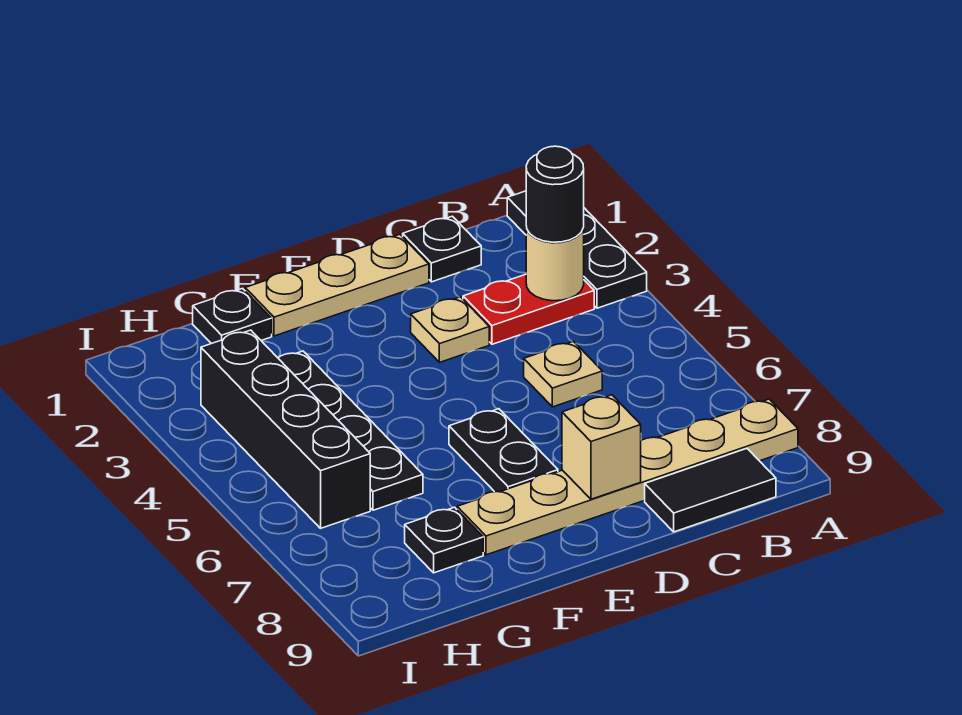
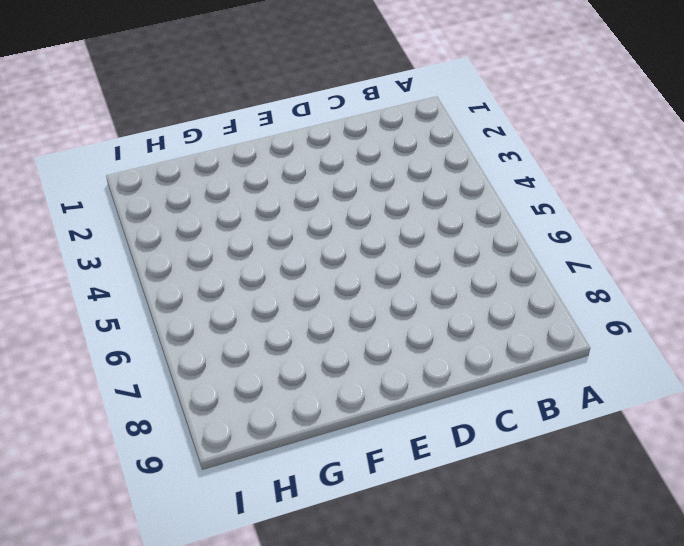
none -> black plate A1:A3 level 1
none -> tan plate A8:F8 level 1
none -> red plate B3:C3 level 1

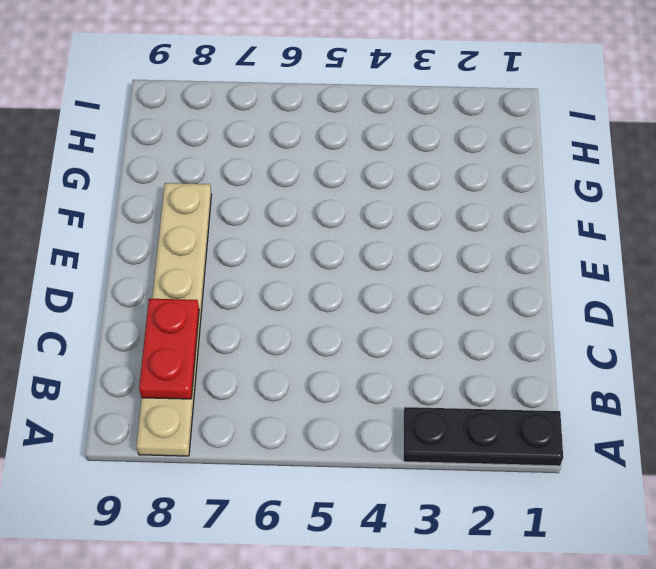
red plate B8:C8 level 2 -> red plate B3:C3 level 1
none -> black tile B9:C9 level 1
none -> black plate C1 level 1
none -> tan plate C5 level 1

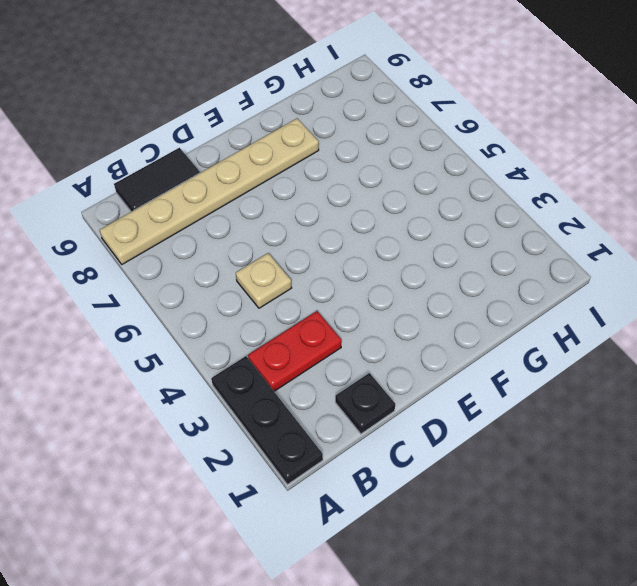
none -> tan plate D1:F1 level 1
none -> tan plate D3 level 1
none -> black plate E6:E7 level 1

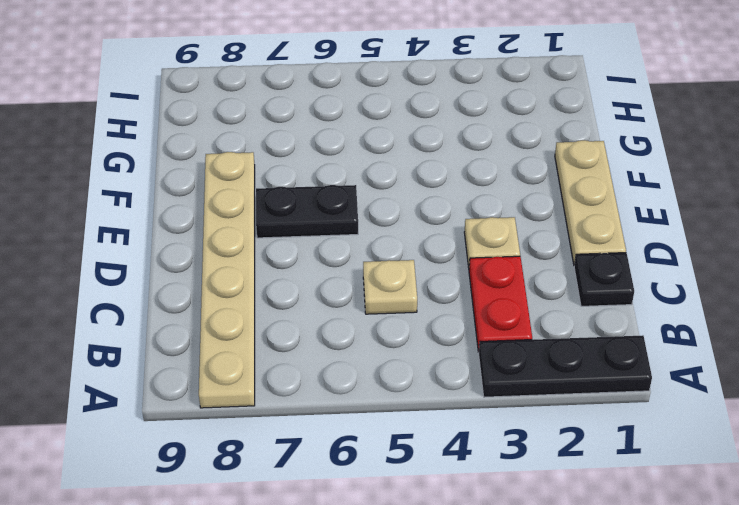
none -> black tile B9:C9 level 1
none -> black plate G1 level 1
none -> black plate G3:G6 level 1

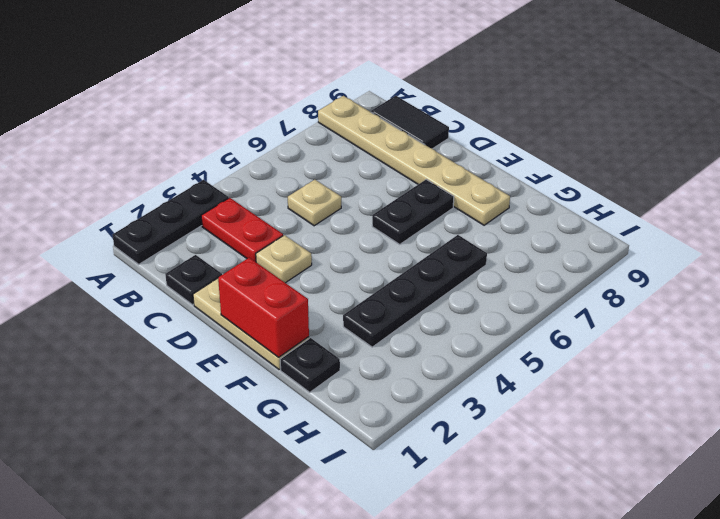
red brick E1:F1 level 2 -> none
none -> black plate G8 level 1
none -> black brick H3:H6 level 1
none -> tan round brick B3 level 2

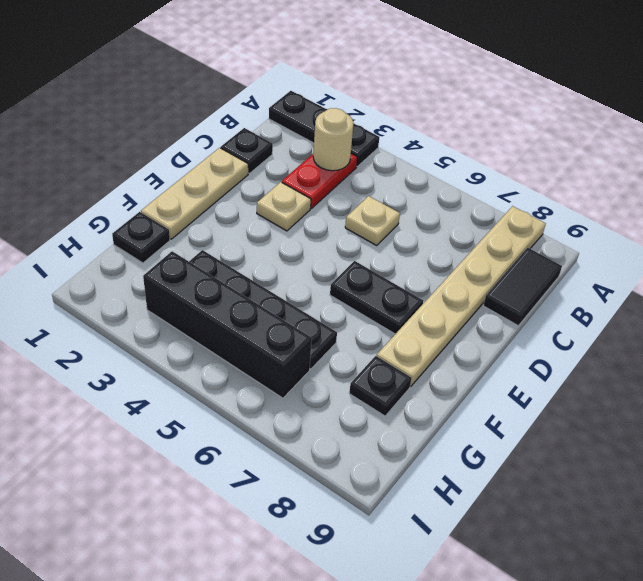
none -> tan brick D8 level 2
none -> black round brick B3 level 3

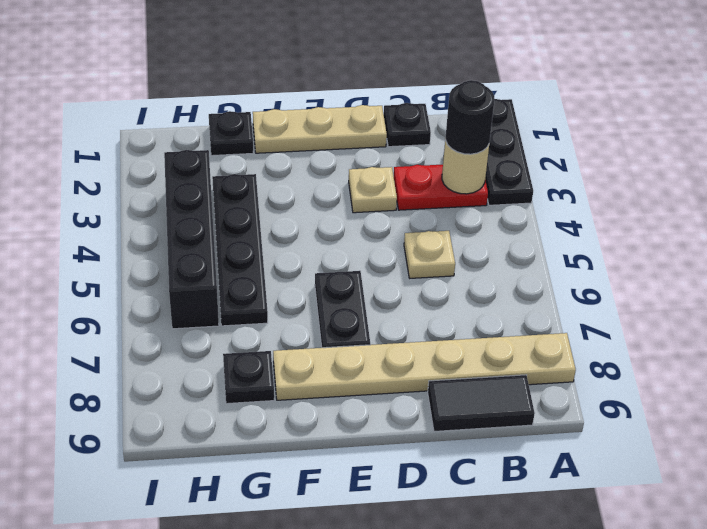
none -> tan brick D8 level 2

